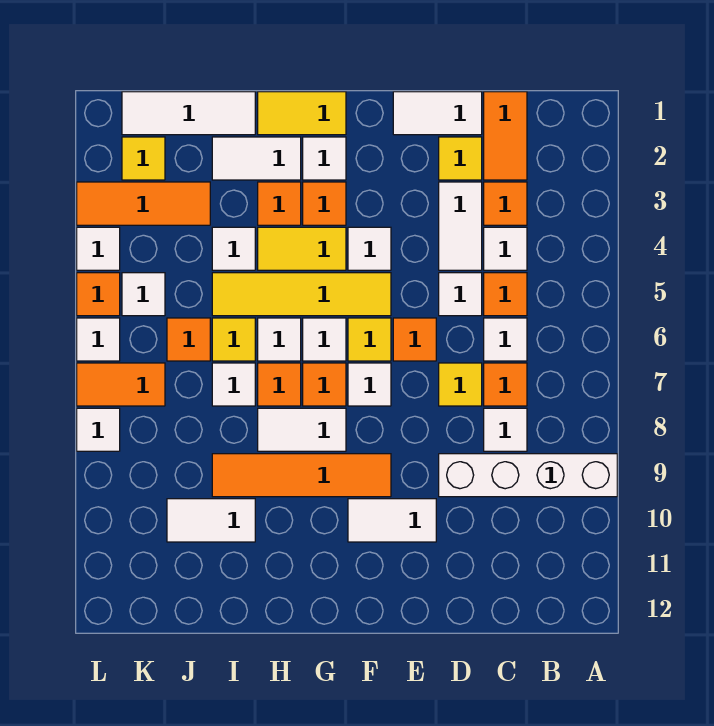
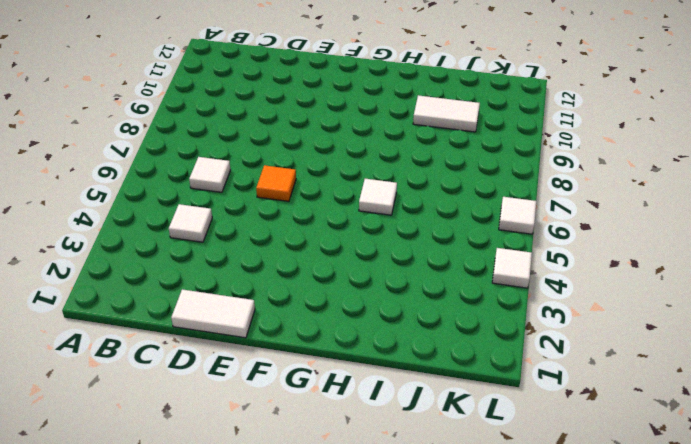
none -> white brick A9:D9 level 1
none -> orange tile C1:C2 level 1
none -> orange tile C3 level 1
none -> orange tile C5 level 1

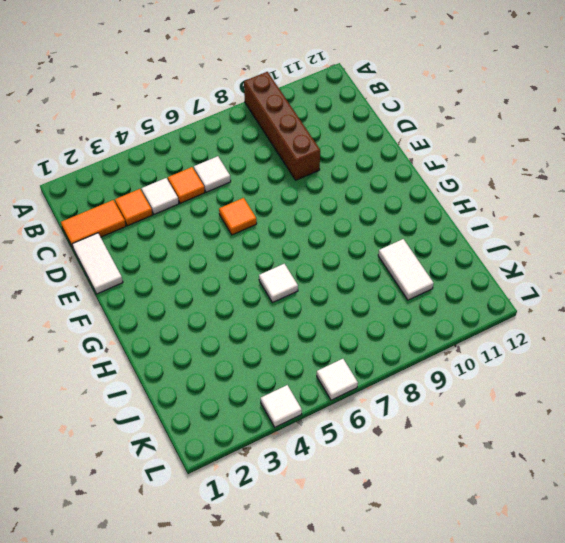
brown brick A9:D9 level 1 -> white brick A9:D9 level 1
none -> orange tile C7 level 1
none -> white tile C8 level 1
none -> yellow tile D2 level 1
none -> white tile D3:D4 level 1

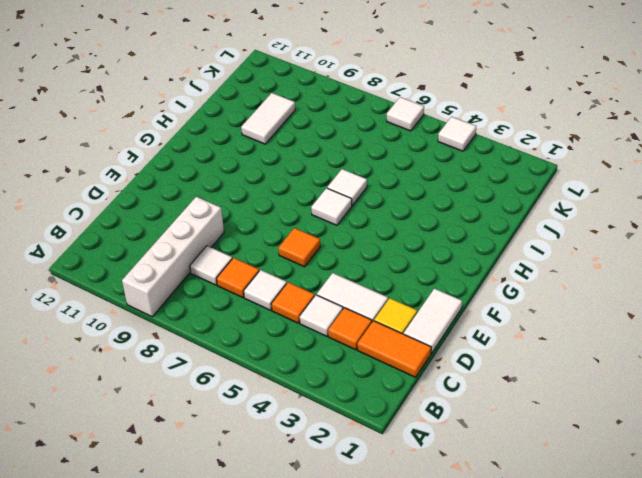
none -> white tile D5 level 1
none -> yellow tile D7 level 1
none -> white tile E10:F10 level 1
none -> white tile F4 level 1

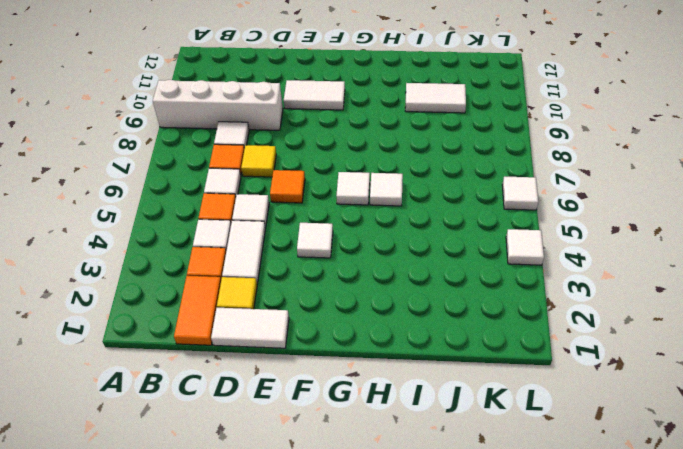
none -> yellow tile F5:I5 level 1
none -> yellow tile F6 level 1
none -> white tile F7 level 1
none -> orange tile F9:I9 level 1

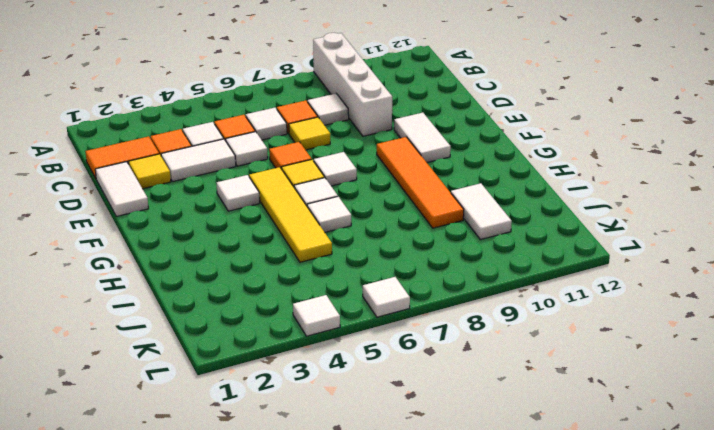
none -> yellow tile G1:H1 level 1
none -> white tile G2 level 1
none -> orange tile G3 level 1
none -> yellow tile G4:H4 level 1

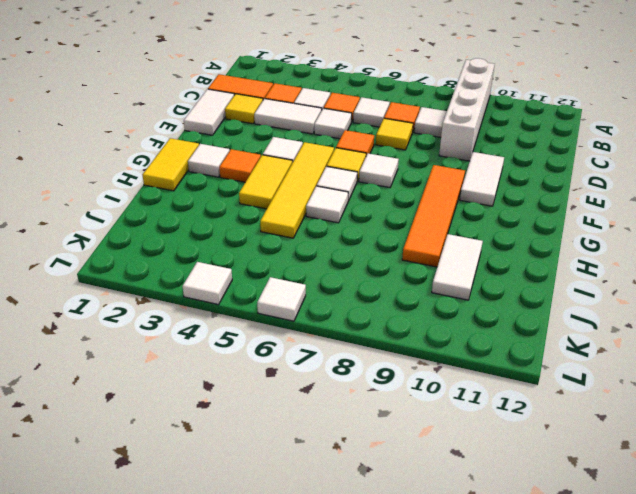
none -> orange tile G7 level 1
none -> white tile G8:H8 level 1
none -> white tile H2:I2 level 1
none -> orange tile H3 level 1

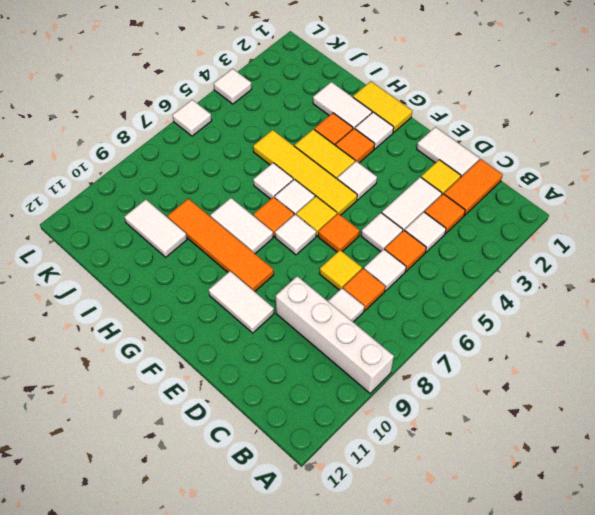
none -> orange tile H7 level 1
none -> white tile I1:K1 level 1
none -> white tile I4 level 1
none -> yellow tile I6 level 1

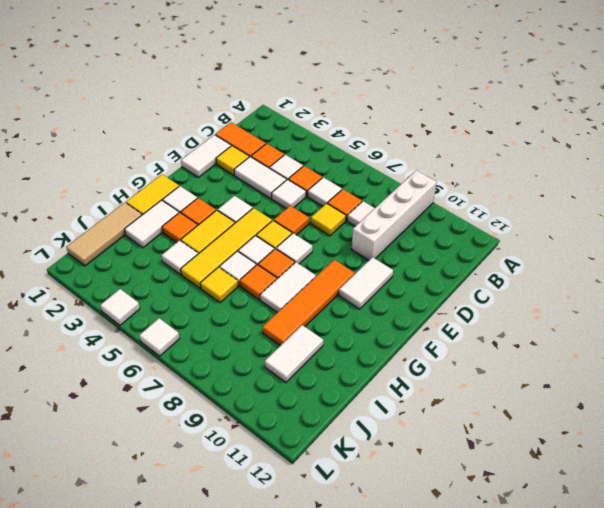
tan tile I1:K1 level 1 -> white tile I1:K1 level 1
none -> white tile I7 level 1
none -> orange tile J3:L3 level 1
none -> orange tile J6 level 1
none -> yellow tile K2 level 1

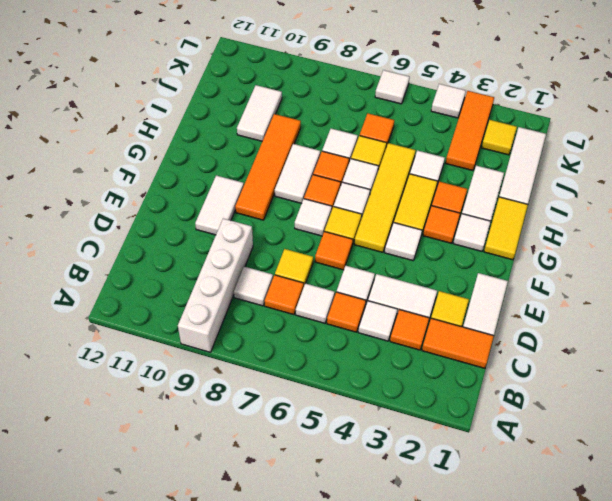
none -> white tile K5 level 1
none -> orange tile K7:L7 level 1
none -> orange tile L5 level 1
none -> white tile L8 level 1

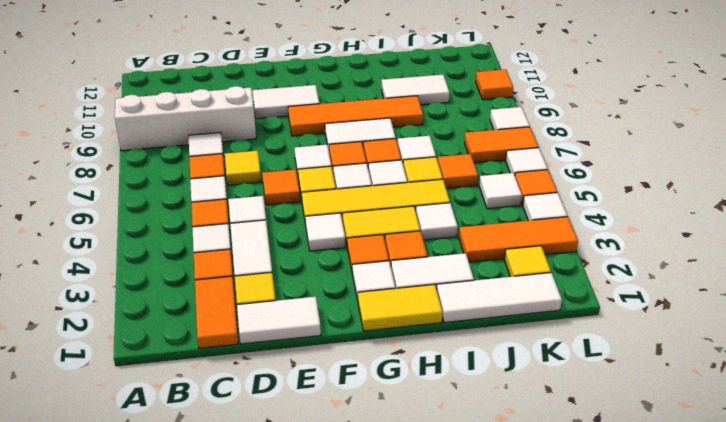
orange tile L10 level 1 -> none

